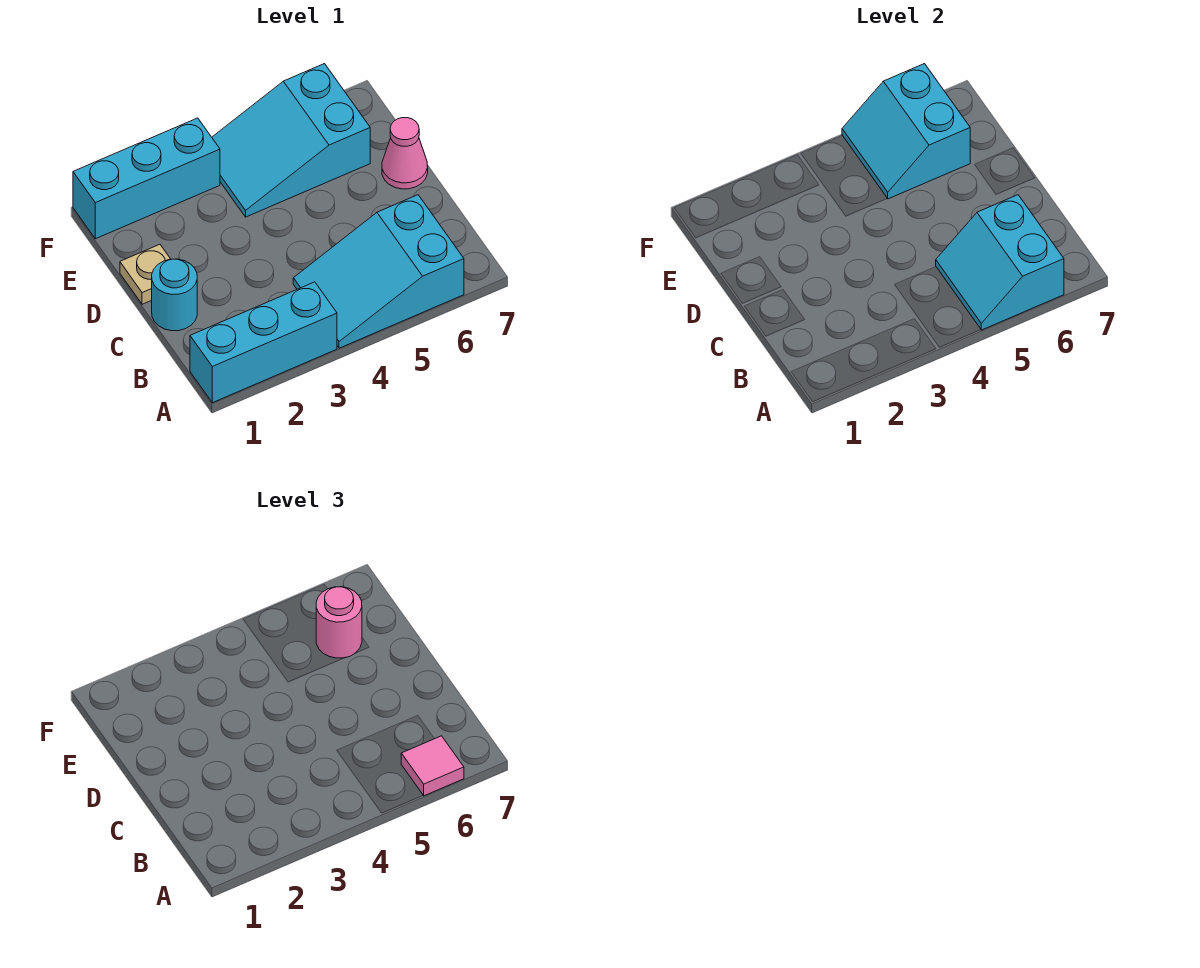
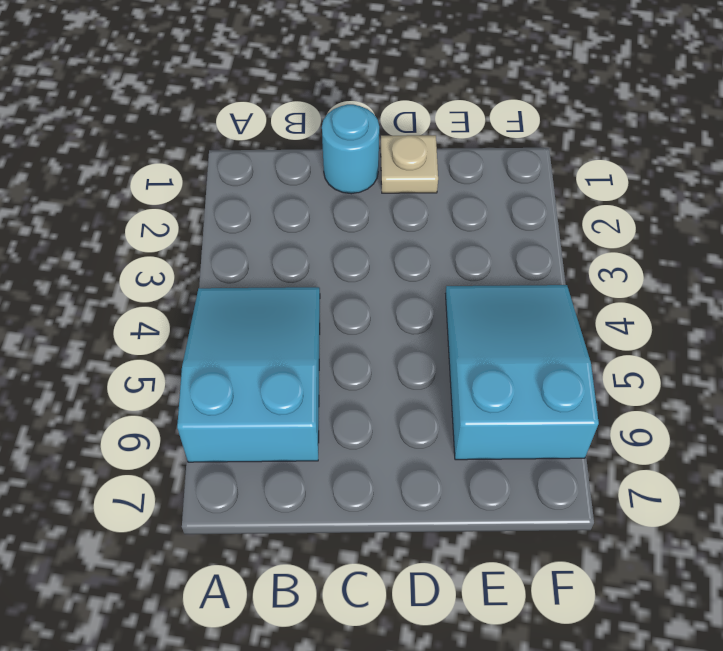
none -> cyan brick A1:A3 level 1
none -> pink cone D7 level 1

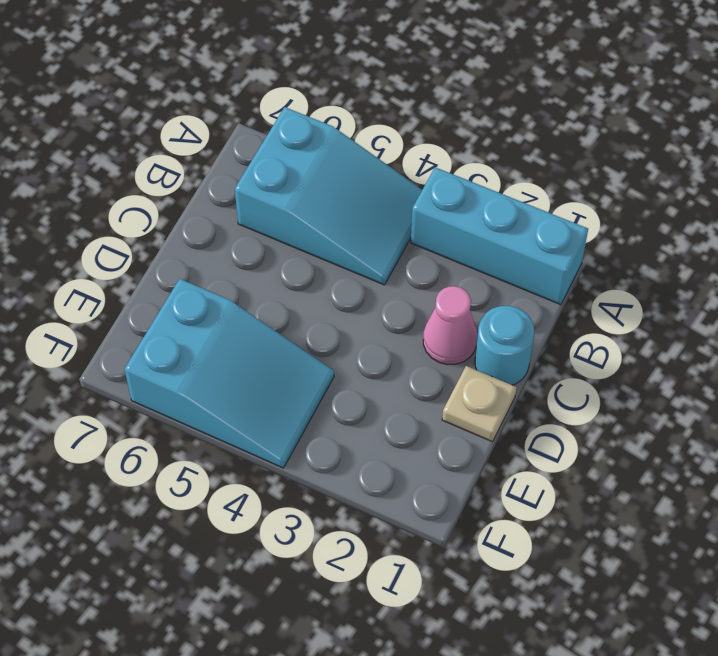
pink cone C2 level 1 -> pink cone D7 level 1
none -> cyan brick F1:F3 level 1
none -> cyan slope A5:B6 level 2 top 6

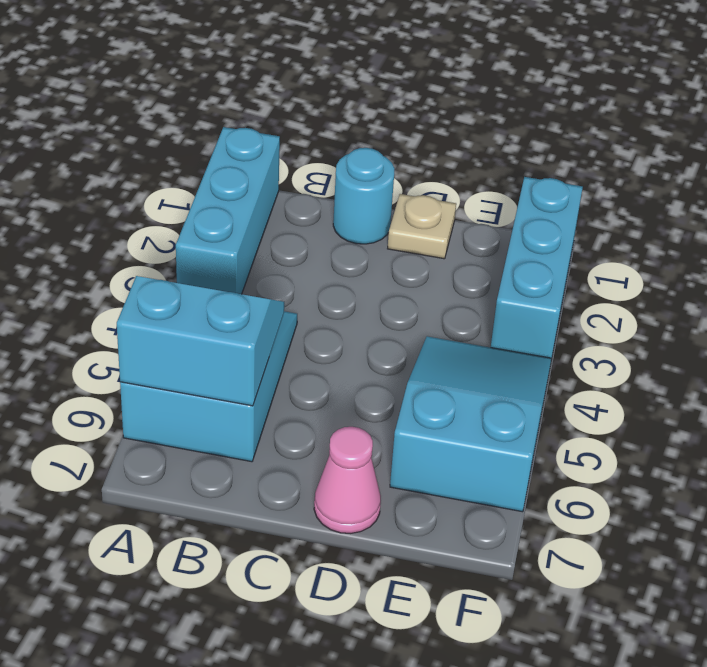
none -> cyan slope E5:F6 level 2 top 6
none -> pink tile A6 level 3

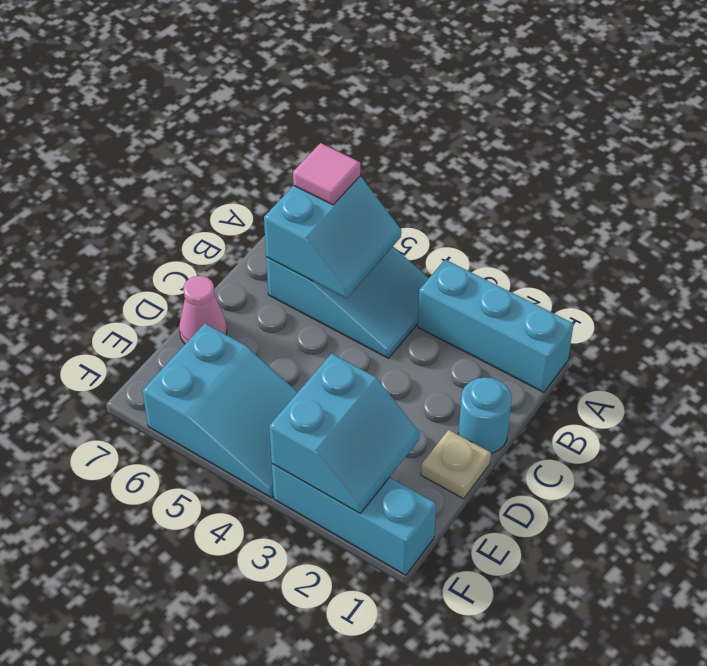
cyan slope E2:F3 level 2 top 3 -> cyan slope E5:F6 level 2 top 6
none -> pink round brick E6 level 3

